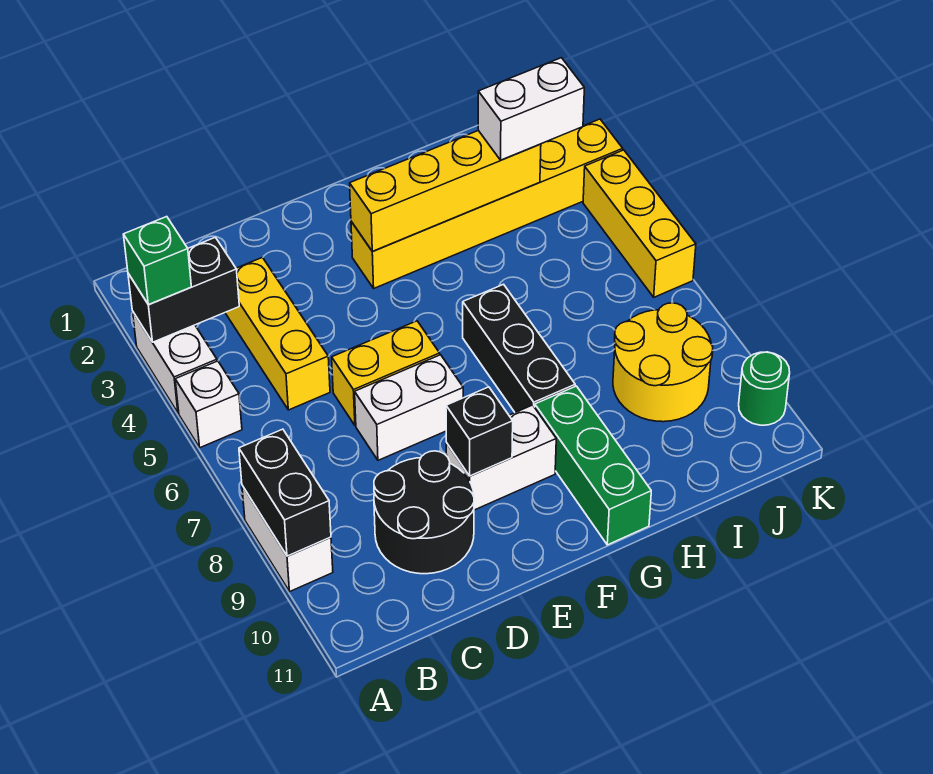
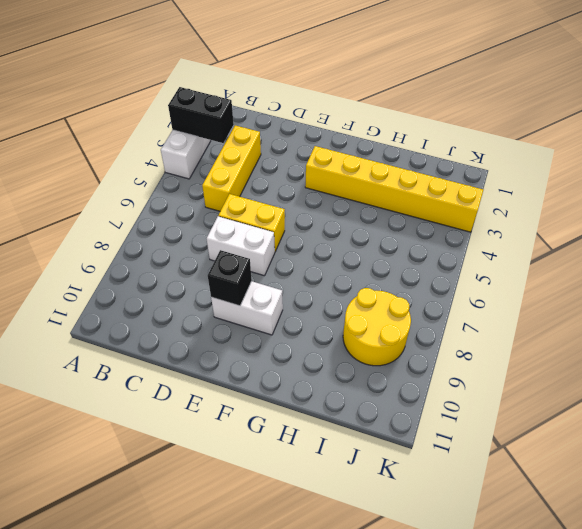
none -> white brick A5 level 1
none -> white brick A8:A9 level 1
none -> black round brick C9:D10 level 1

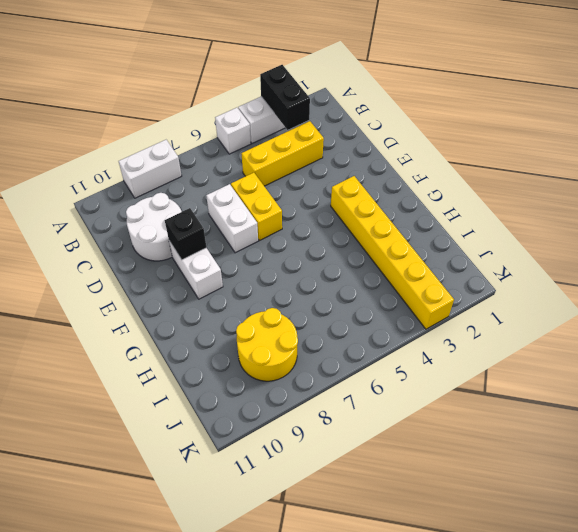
white round brick C9:D10 level 1 -> black round brick C9:D10 level 1
none -> black brick G6:G8 level 1
none -> green brick G9:G11 level 1
none -> yellow brick K4:K6 level 1

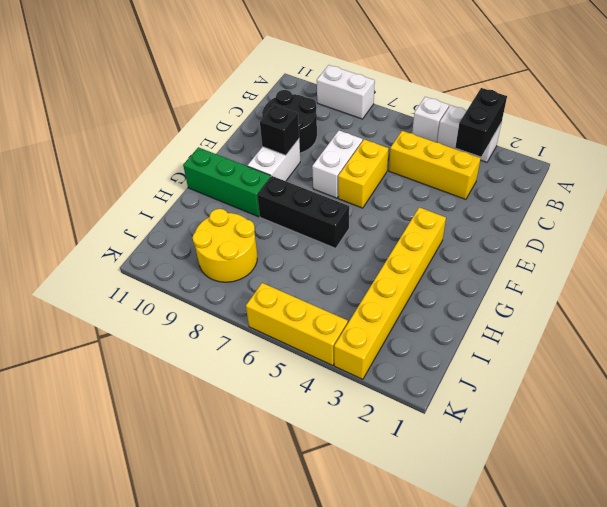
none -> green round brick K10 level 1
none -> black brick A8:A9 level 2
none -> yellow brick F3:I3 level 2

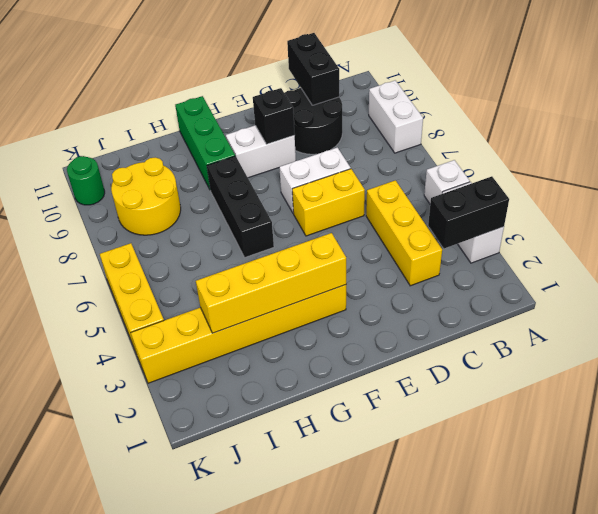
black brick C10:C11 level 2 -> black brick A8:A9 level 2
none -> green brick A3 level 3
none -> white brick I3:J3 level 3

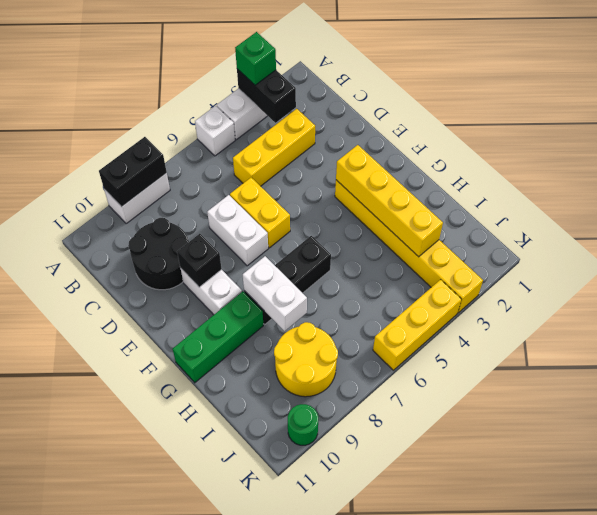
white brick G8:H8 level 2 -> white brick I3:J3 level 3

